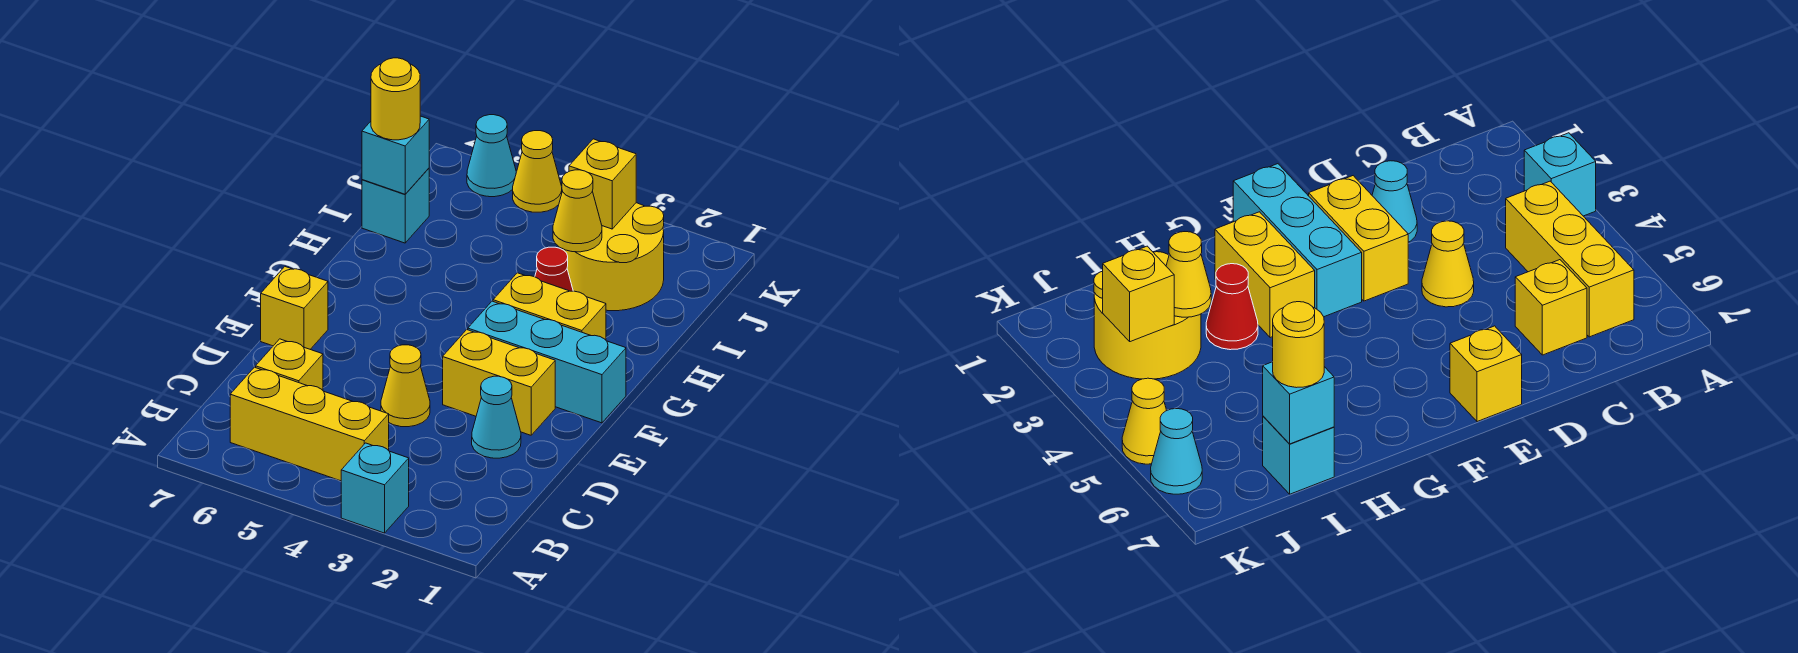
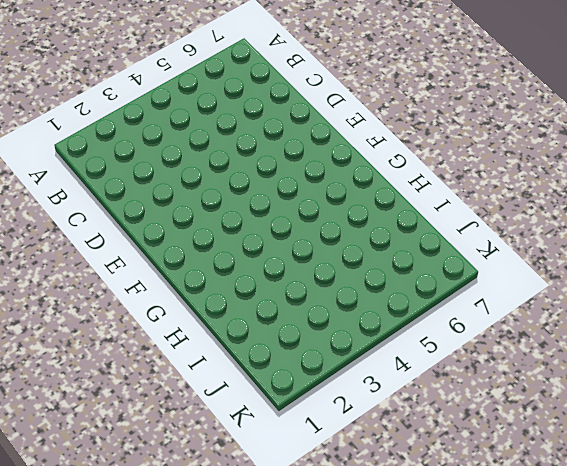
none -> cyan brick A3 level 1
none -> yellow brick B4:B6 level 1
none -> yellow brick C6 level 1

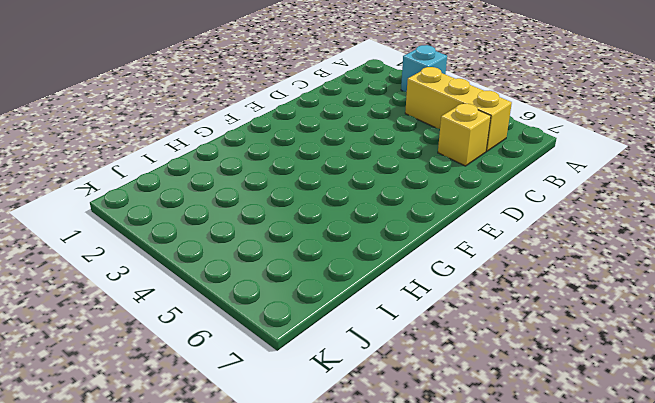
none -> cyan cone D2 level 1
none -> yellow cone D4 level 1
none -> yellow brick E2:E3 level 1

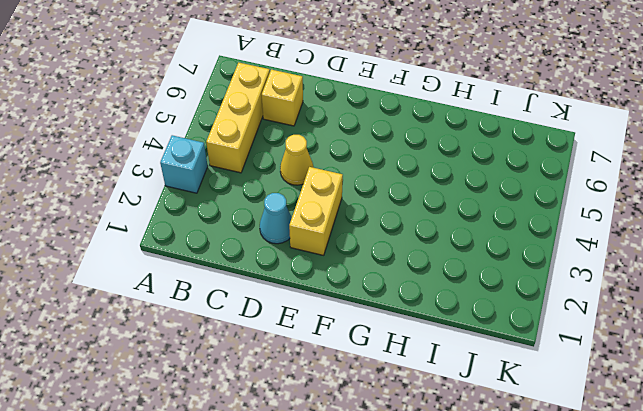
none -> yellow brick E7 level 1
none -> cyan brick F1:F3 level 1
none -> yellow brick G2:G3 level 1

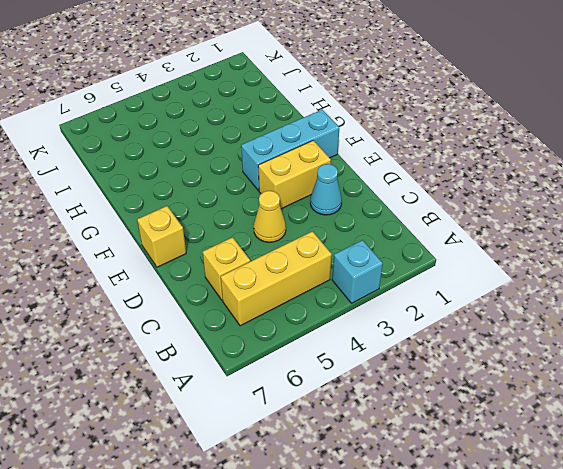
none -> yellow brick G2:G3 level 1
none -> red cone H3 level 1
none -> yellow round brick I2:J3 level 1

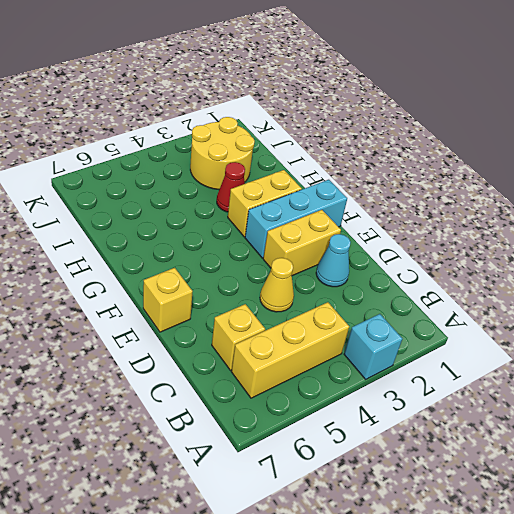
none -> cyan brick I7 level 1
none -> yellow cone K5 level 1
none -> cyan cone K6 level 1

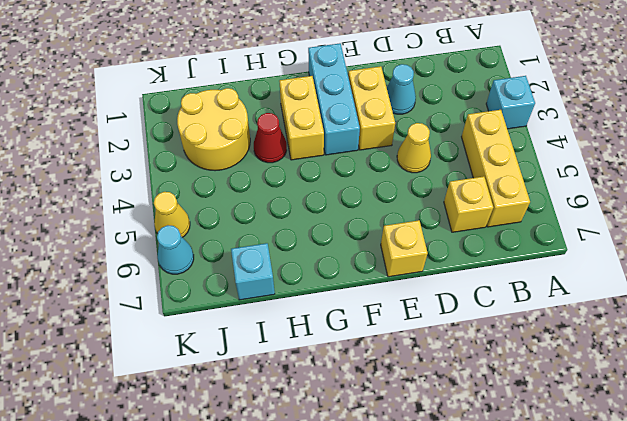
none -> yellow cone I3 level 2
none -> cyan brick I7 level 2
none -> yellow brick J3 level 2

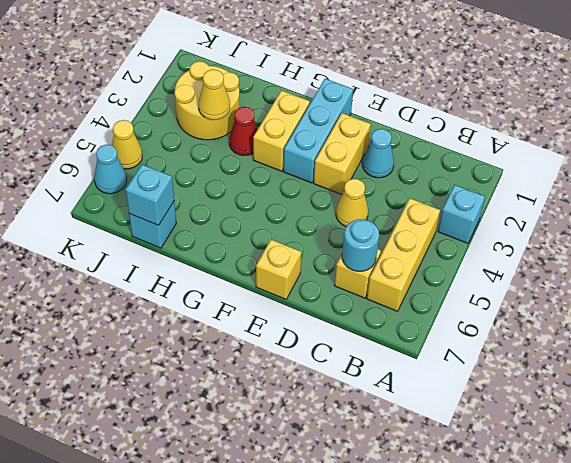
cyan round brick C6 level 2 -> none
none -> yellow brick J3 level 2
none -> yellow round brick I7 level 3

